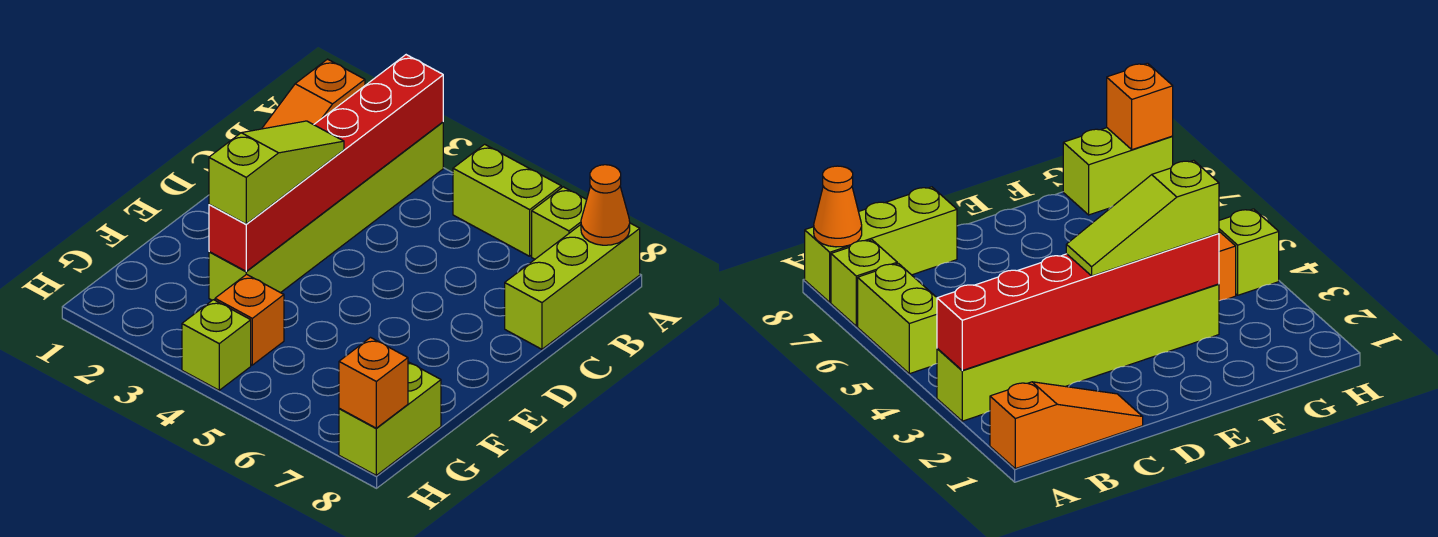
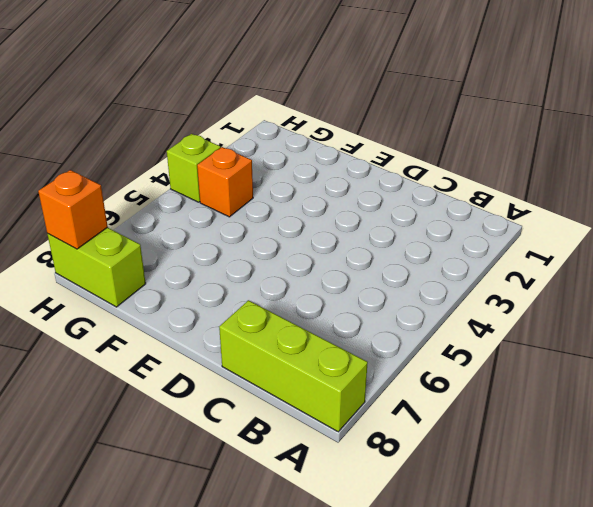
none -> orange slope A1:C1 level 1 top A
none -> lime brick A3:F3 level 1
none -> lime brick A5:A6 level 1

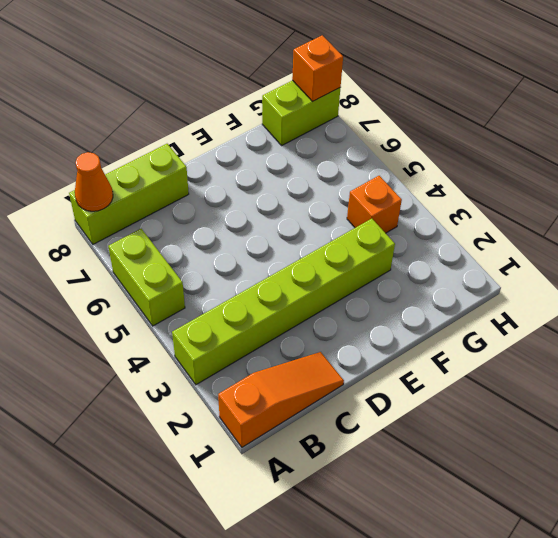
none -> lime brick A7 level 1
none -> lime brick H4 level 1
none -> red brick A3:F3 level 2

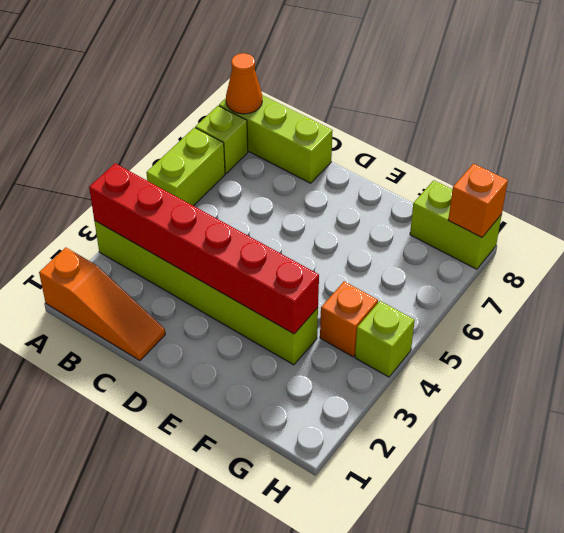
none -> lime slope D3:F3 level 3 top F

